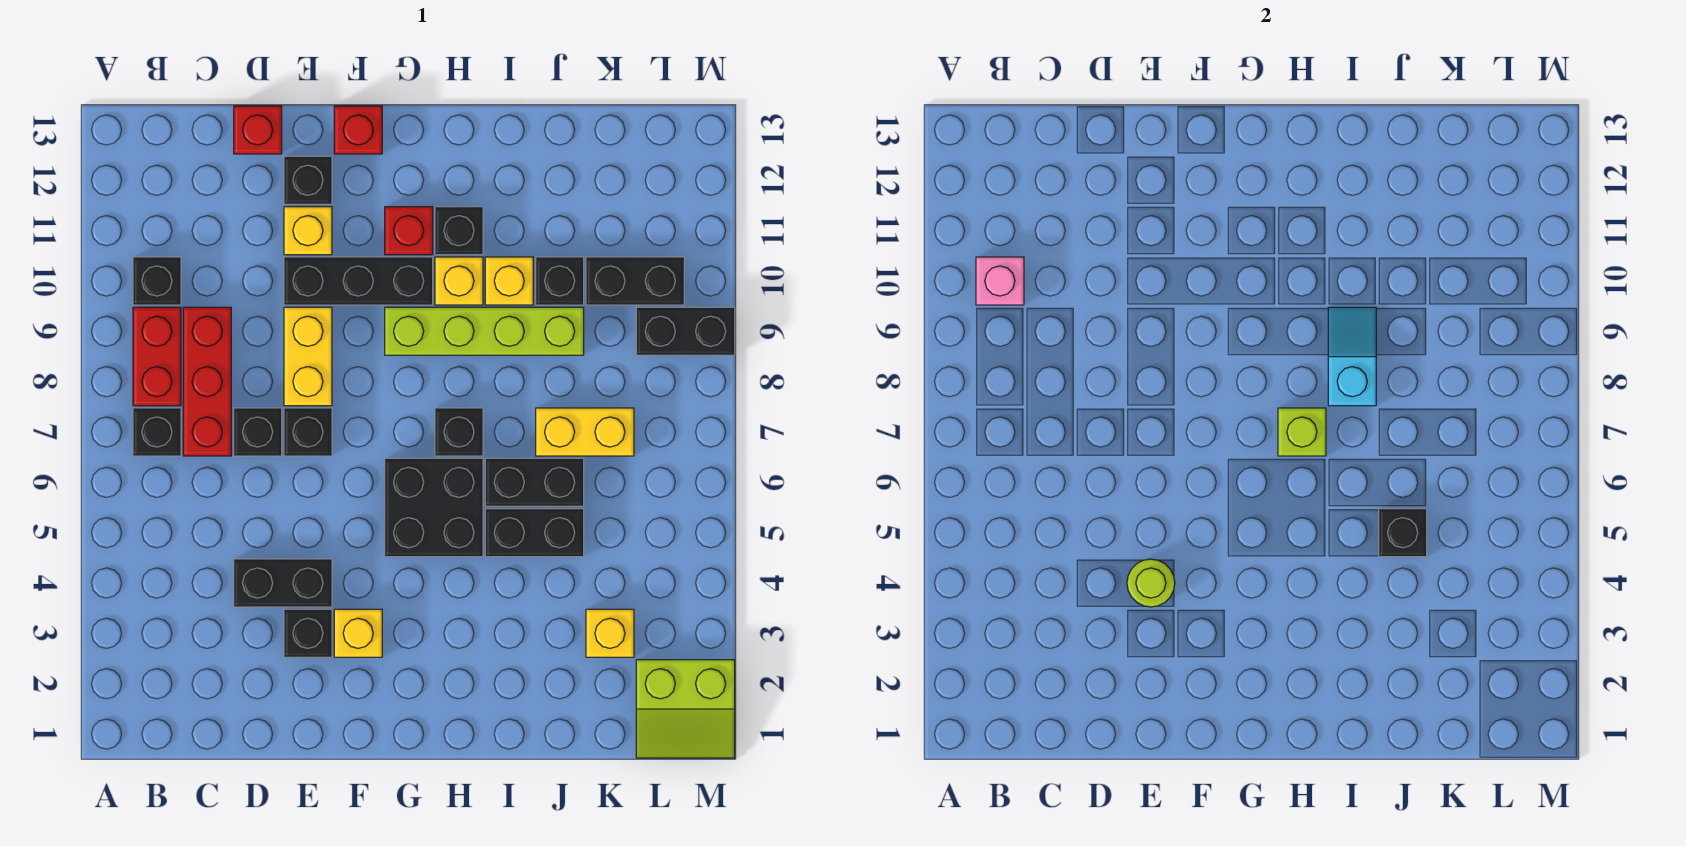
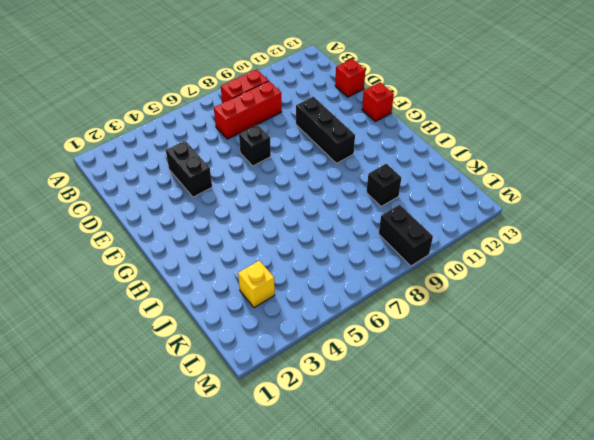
none -> black brick B7 level 1
none -> black brick B10 level 1
none -> black brick D7 level 1
none -> black brick E3 level 1

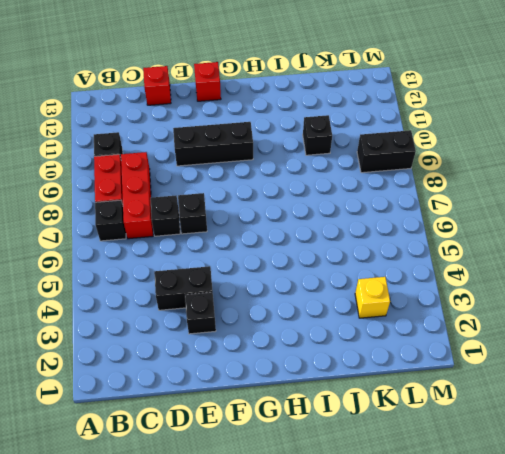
none -> yellow brick E8:E9 level 1
none -> yellow brick E11 level 1
none -> black brick E12 level 1
none -> yellow brick F3 level 1

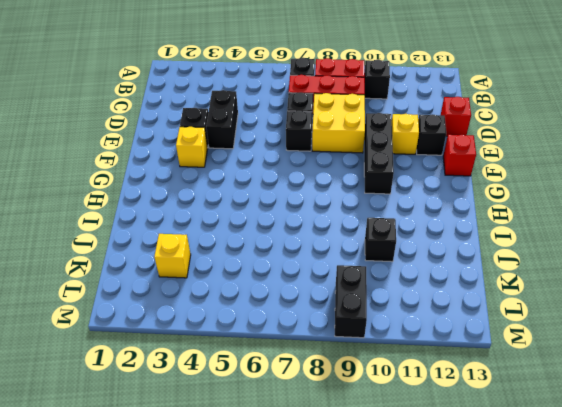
yellow brick D8:E9 level 1 -> yellow brick E8:E9 level 1
none -> black brick G5:H6 level 1
none -> lime brick G9:J9 level 1
none -> red brick G11 level 1
none -> black brick H7 level 1

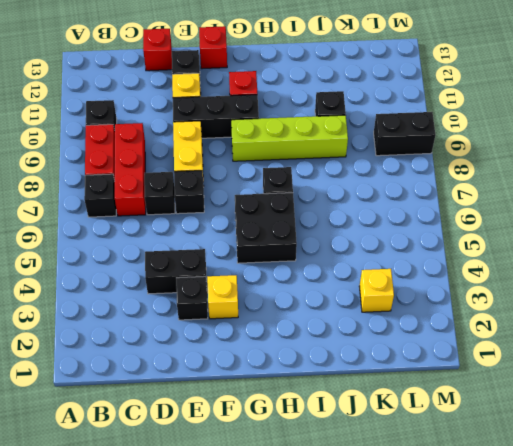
none -> yellow brick H10 level 1
none -> black brick H11 level 1
none -> black brick I5:J5 level 1
none -> black brick I6:J6 level 1

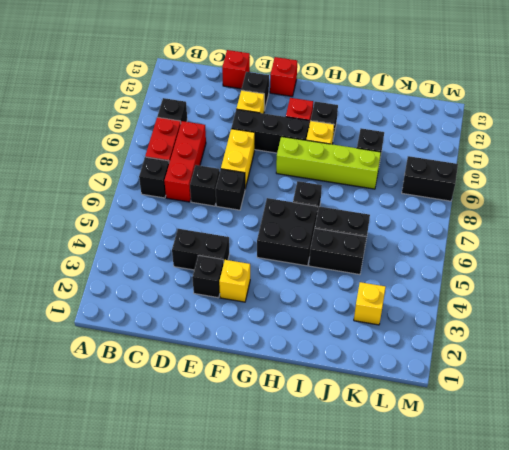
none -> yellow brick I10 level 1
none -> yellow brick J7:K7 level 1
none -> black brick K10:L10 level 1
none -> lime slope L1:M2 level 1 top 2

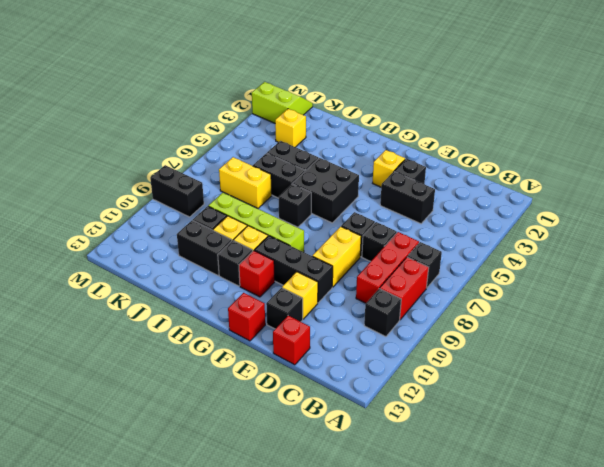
black brick I11:J11 level 1 -> black brick K10:L10 level 1
none -> pink brick B10 level 2
none -> lime round brick E4 level 2
none -> lime brick H7 level 2
none -> cyan slope I8:I9 level 2 top 8

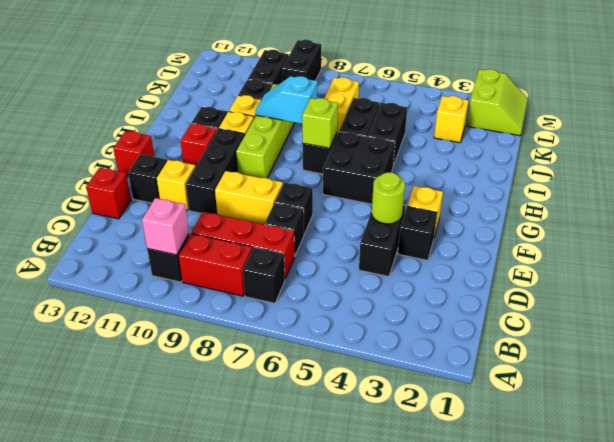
none -> black brick J5 level 2

